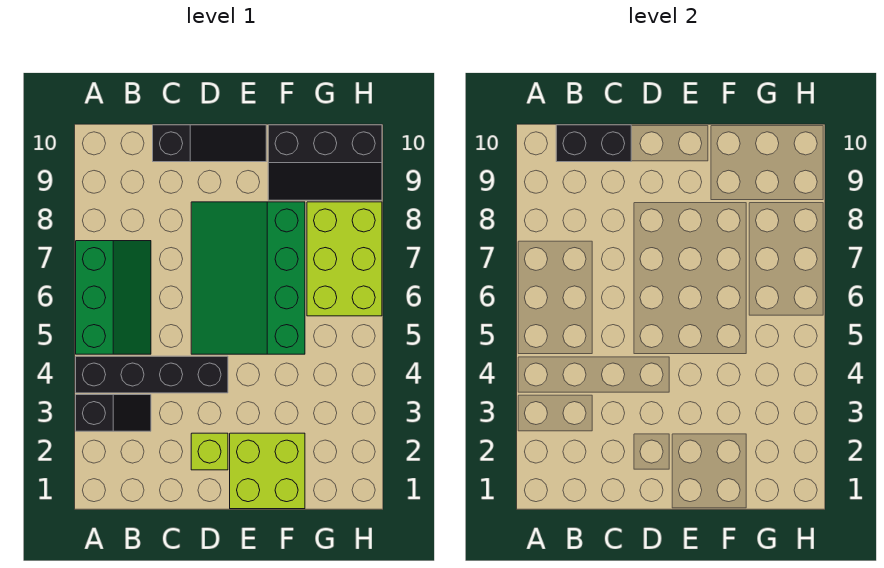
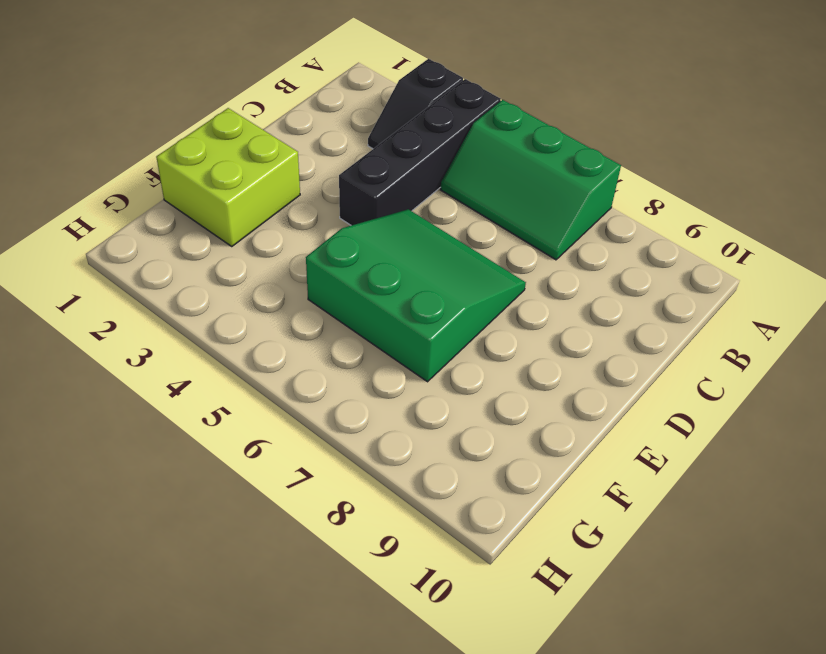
green slope D5:F7 level 1 top F -> green slope D5:F8 level 1 top F
none -> black slope C10:E10 level 1 top C
none -> lime brick D2 level 1

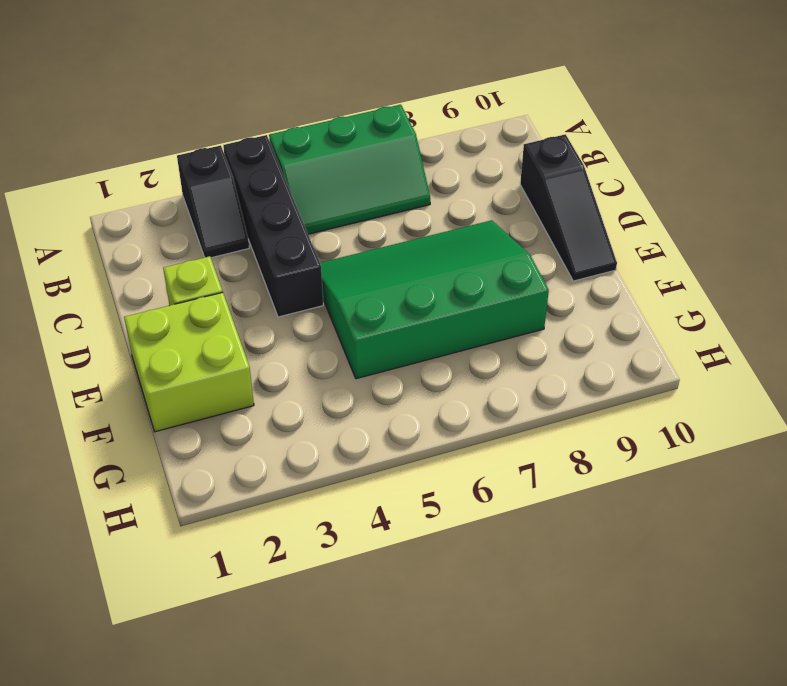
none -> black slope F9:H10 level 1 top 10
none -> lime brick G6:H8 level 1

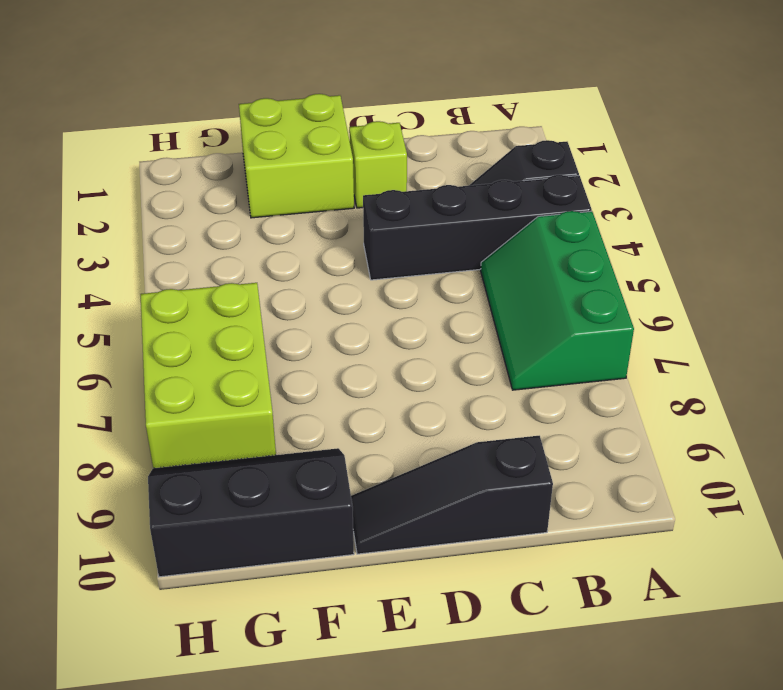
none -> green slope D5:F8 level 1 top F
none -> black brick B10:C10 level 2

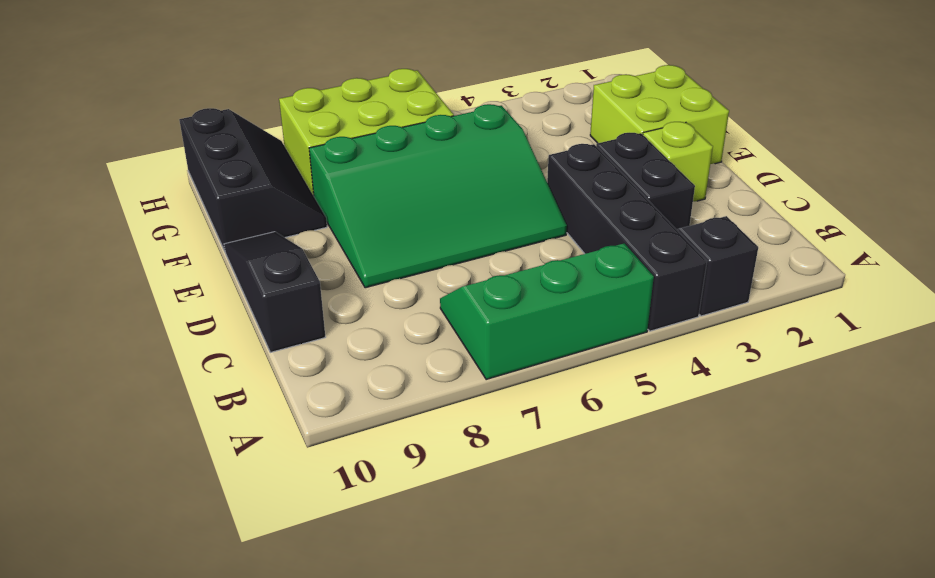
black brick C3:D3 level 1 -> black brick B10:C10 level 2

